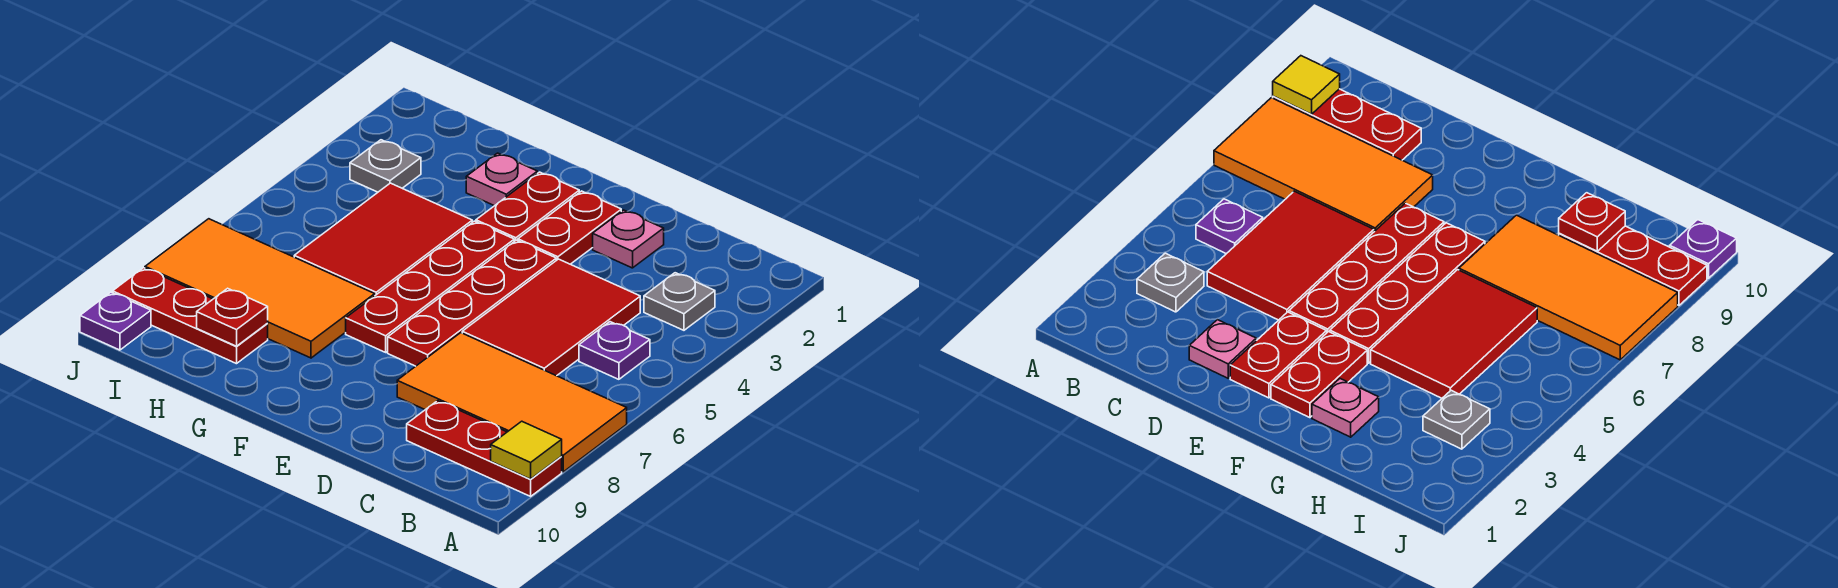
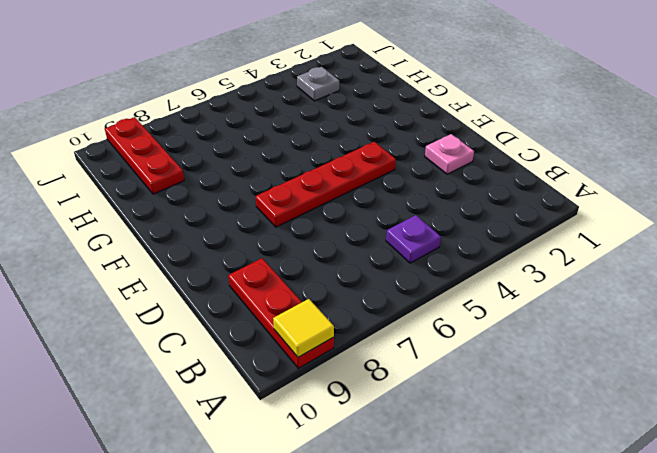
none -> orange tile A7:D8 level 1
none -> grey plate B3 level 1
none -> red tile C4:D6 level 1

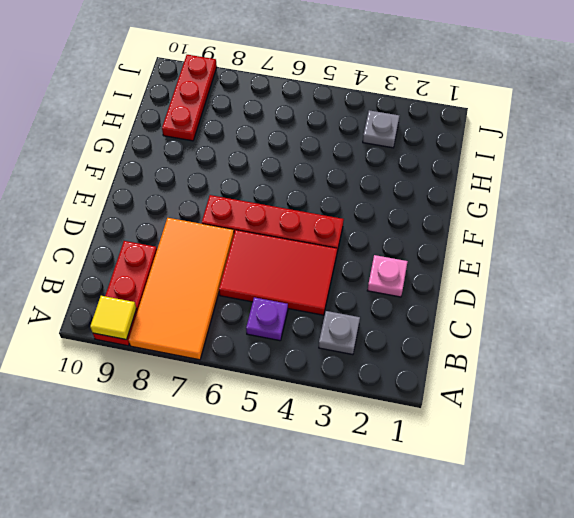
none -> red plate E2:E3 level 1
none -> red plate F2:F3 level 1
none -> red plate F4:F7 level 1

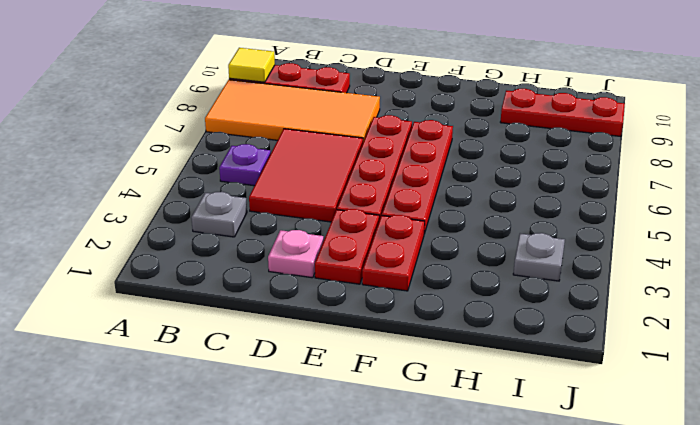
none -> pink plate G2 level 1
none -> red tile G4:H6 level 1
none -> orange tile G7:J8 level 1

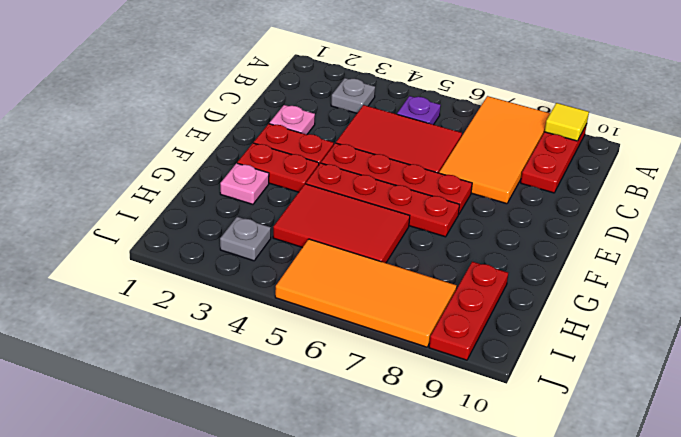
orange tile I5:J8 level 1 -> orange tile G7:J8 level 1
none -> purple plate J10 level 1
none -> red plate H9 level 2

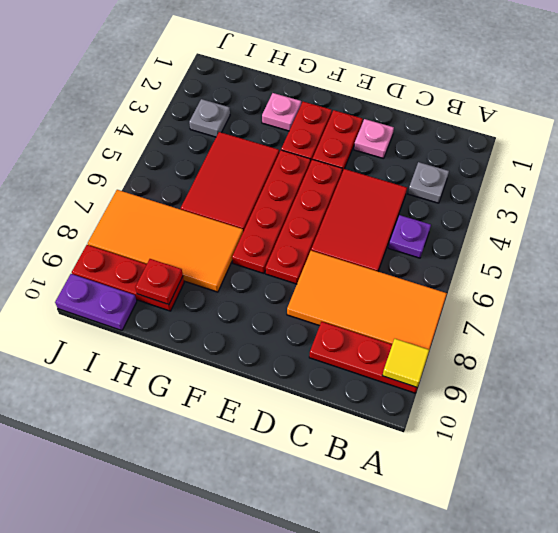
purple plate I10:J10 level 1 -> purple plate J10 level 1

